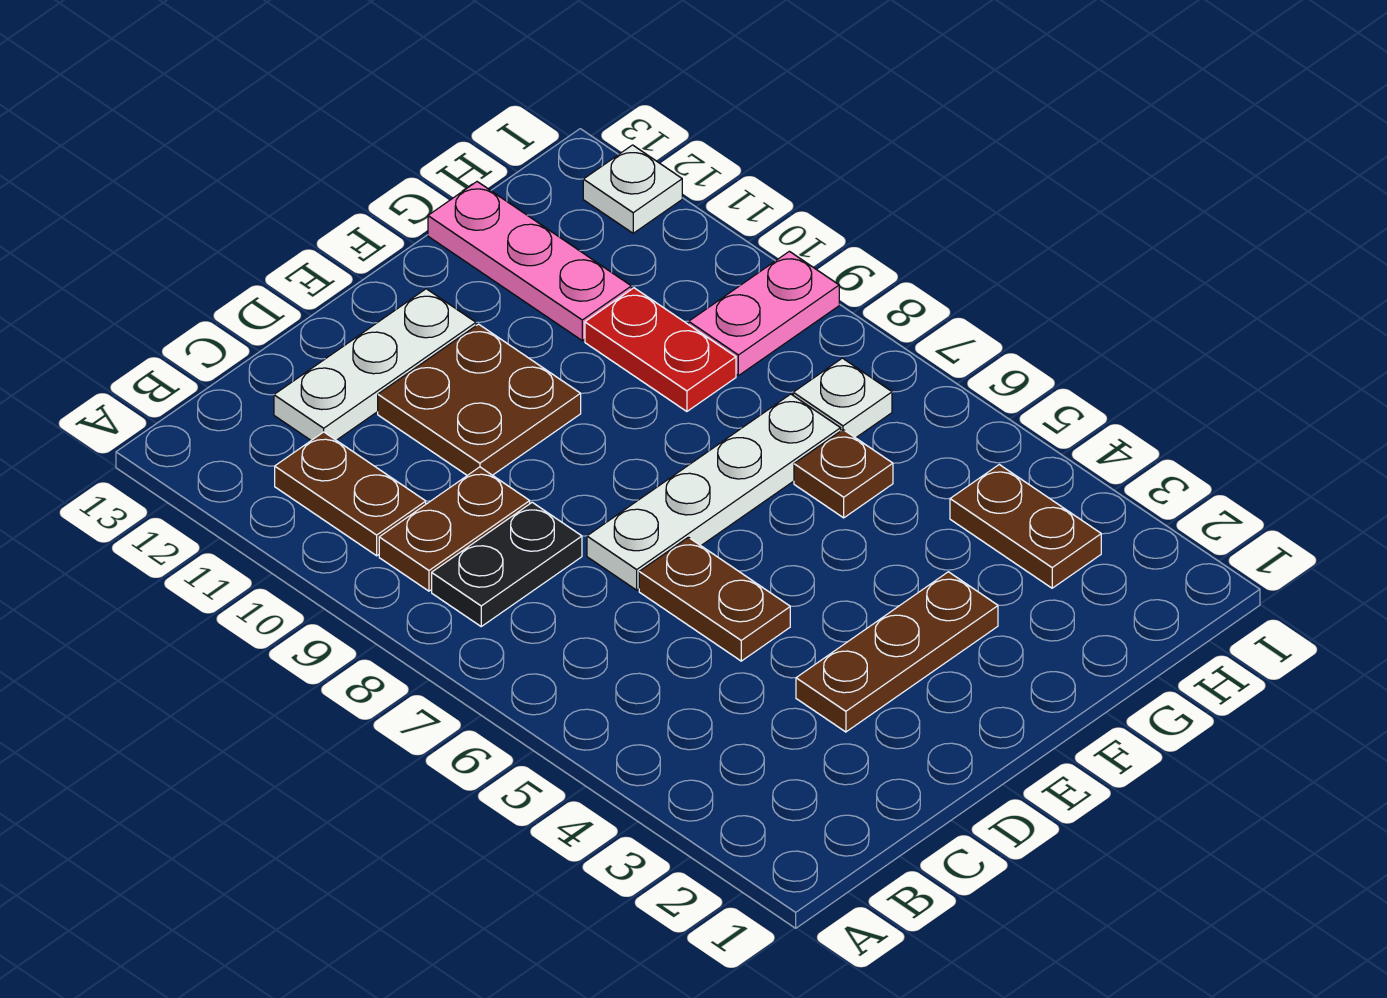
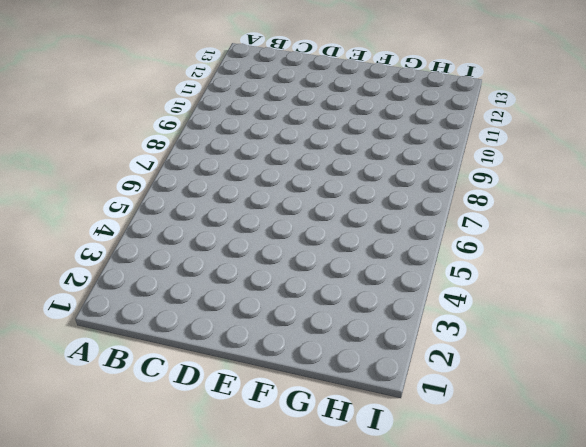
none -> black plate B8:C8 level 1
none -> brown plate B9:C9 level 1
none -> brown plate B10:B11 level 1

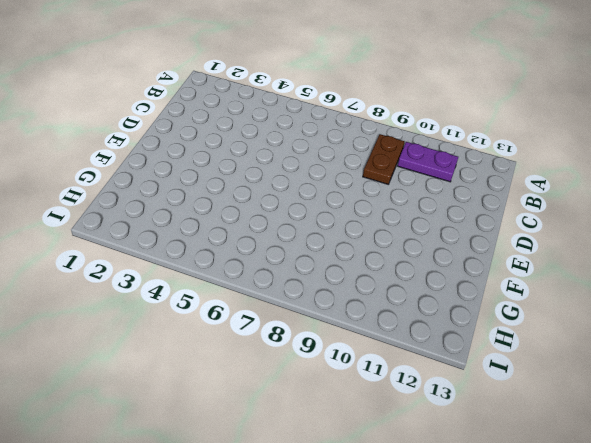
purple plate B10:B11 level 1 -> brown plate B10:B11 level 1
none -> black plate B8:C8 level 1
none -> white plate C12:E12 level 1
none -> brown plate D3:F3 level 1

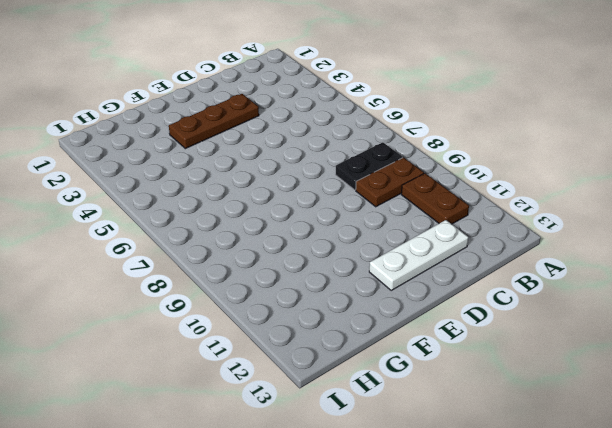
none -> brown plate D5:D6 level 1
none -> white plate D7:G7 level 1
none -> brown plate D10:E11 level 1

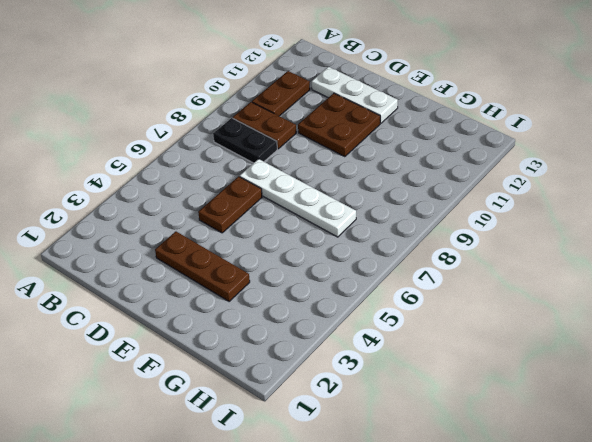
none -> brown plate G6 level 1
none -> red plate G9:G10 level 1
none -> pink plate G11:G13 level 1

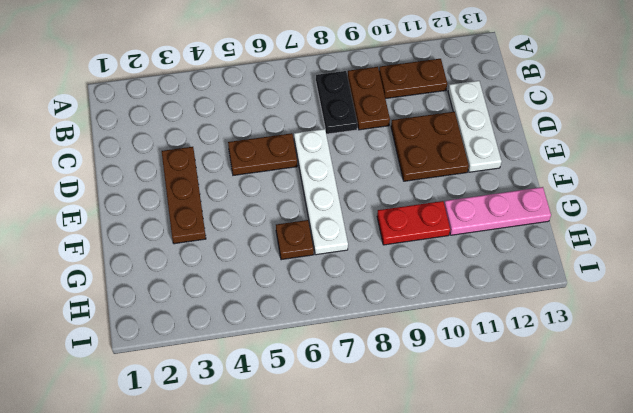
none -> brown plate H3:H4 level 1
none -> white plate H7 level 1
none -> pink plate H9:I9 level 1

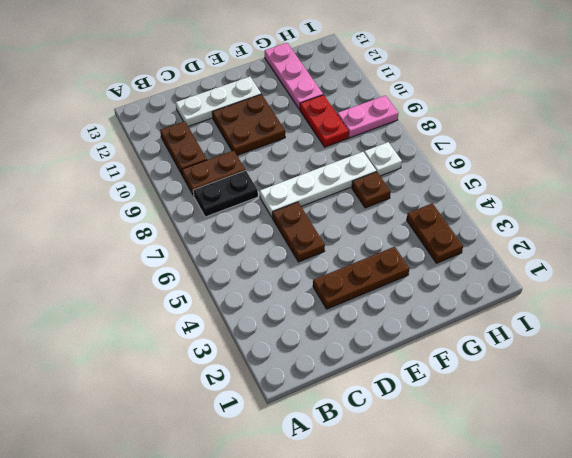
none -> white plate I12 level 1

